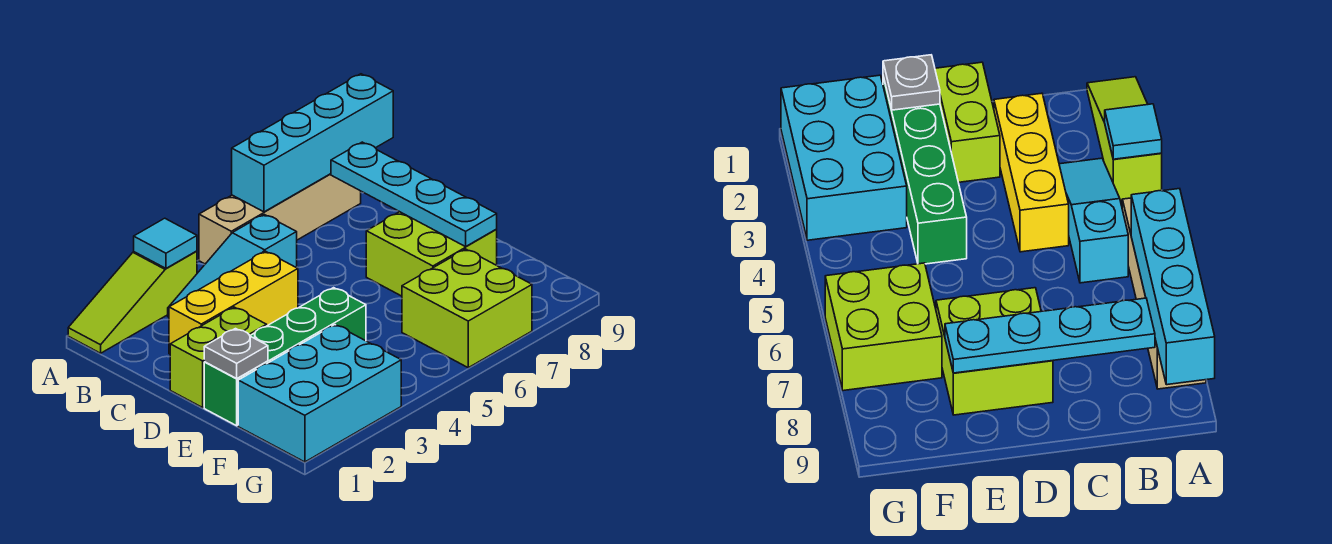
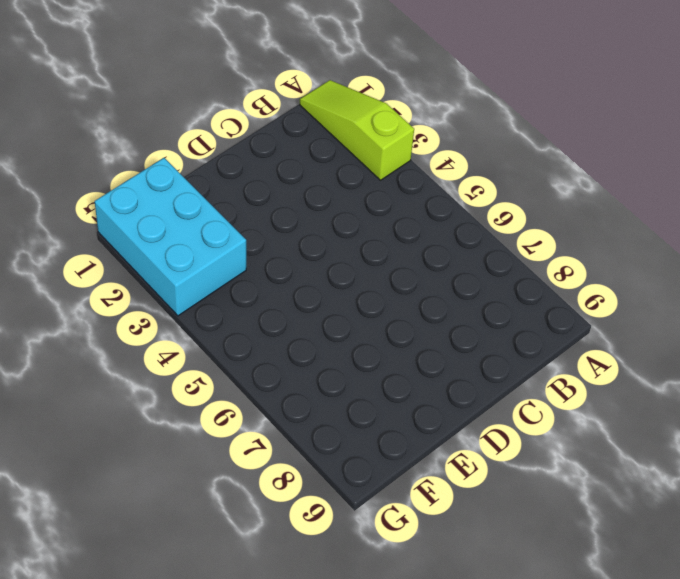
none -> tan brick A5:A8 level 1
none -> cyan slope B3:B5 level 1 top 5
none -> yellow brick C2:C4 level 1

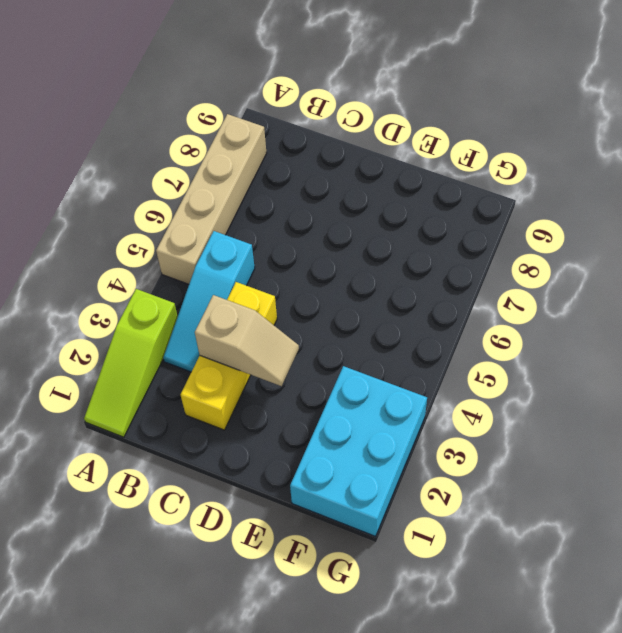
tan slope C3:D3 level 2 top C -> none
none -> lime brick D1:D2 level 1
none -> lime brick D7:E8 level 1
none -> green brick E1:E4 level 1

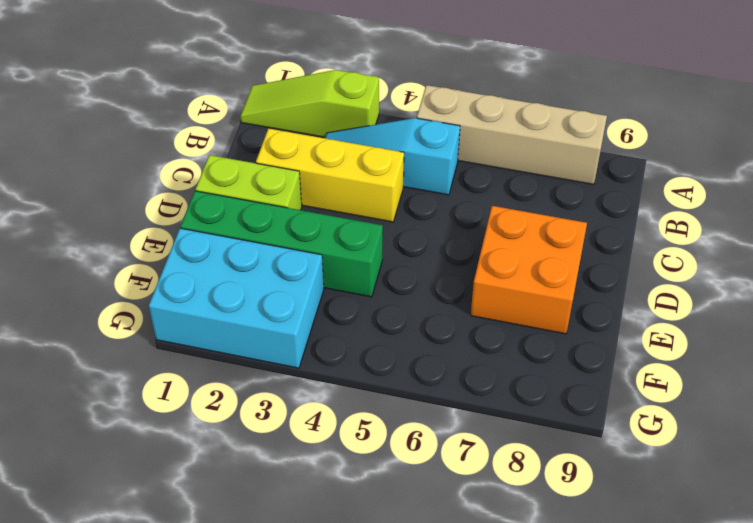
orange brick D7:E8 level 1 -> lime brick D7:E8 level 1
none -> lime brick F6:G7 level 1
none -> cyan tile A3 level 2
none -> cyan brick A6:A9 level 2

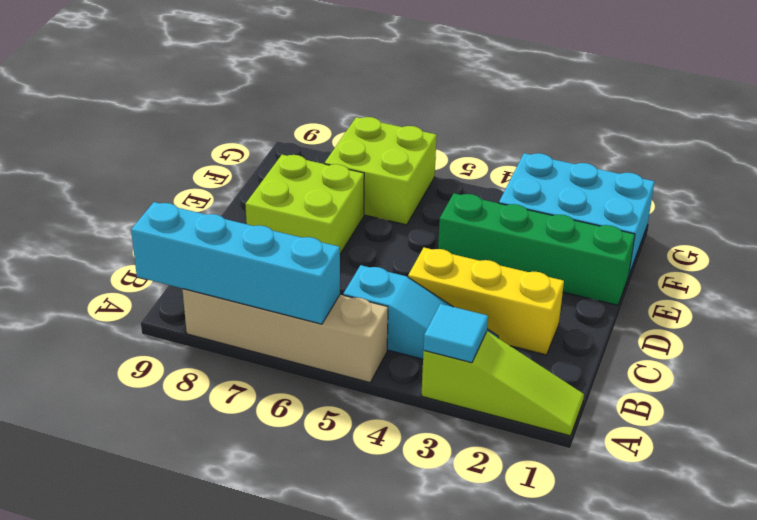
none -> lime brick D1:D2 level 1
none -> cyan plate B8:E8 level 2
none -> grey plate E1 level 2

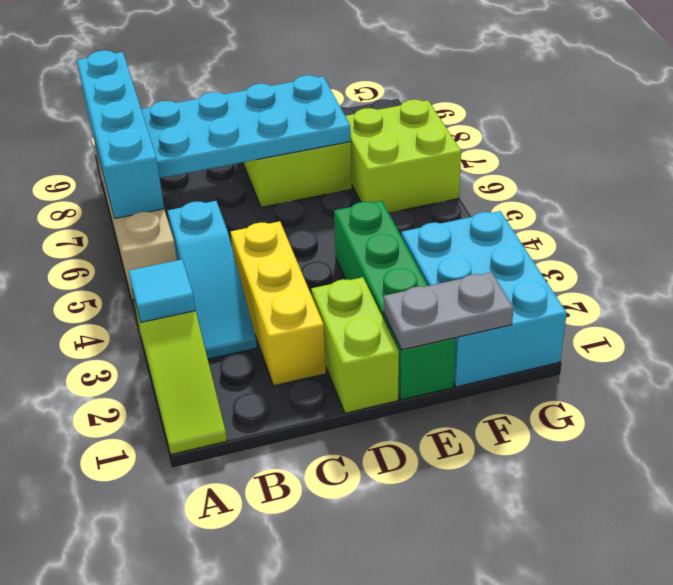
cyan plate B7:E8 level 2 -> cyan plate B8:E8 level 2
grey plate E1:F1 level 2 -> grey plate E1 level 2

